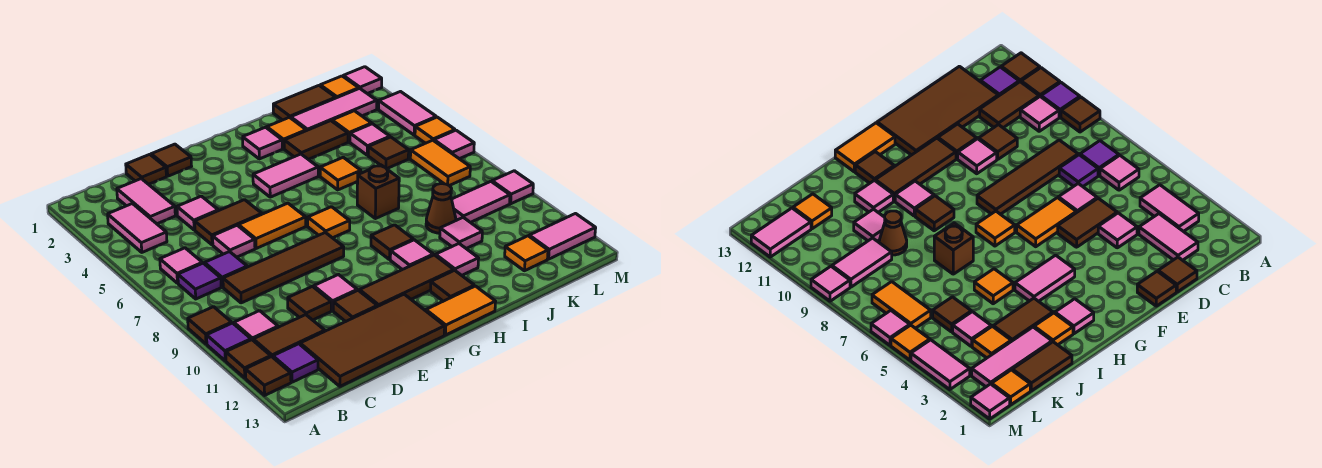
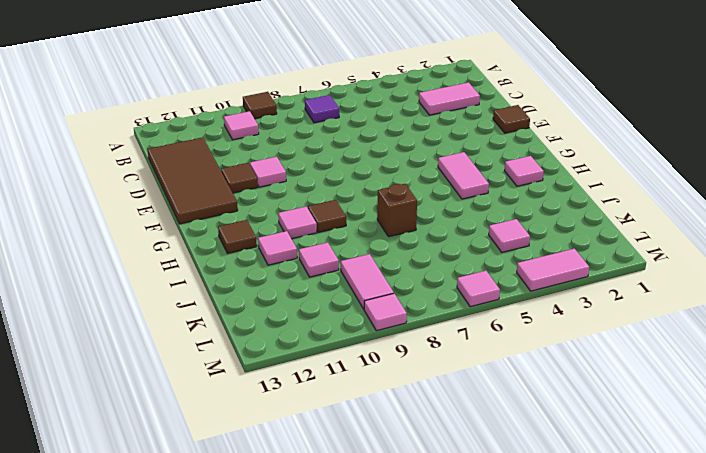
none -> purple tile A10 level 1
none -> brown tile A11 level 1
none -> brown tile A12 level 1
none -> pink tile B3:B4 level 1

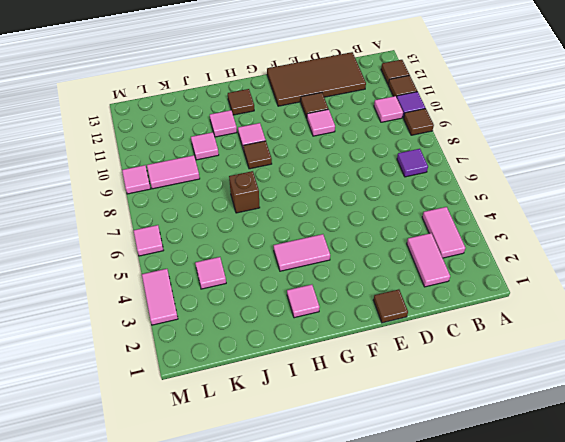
none -> pink tile B6 level 1
none -> brown tile B11:C11 level 1
none -> purple tile B12 level 1
none -> purple tile C7 level 1

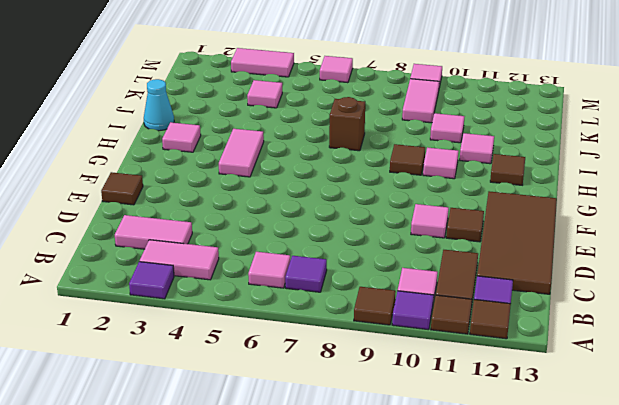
purple tile A3 level 1 -> purple tile C7 level 1
cyan cone I1 level 1 -> none
none -> brown tile C8:F8 level 1
none -> brown tile D1 level 1
none -> pink tile D4 level 1
none -> brown tile D5:E5 level 1

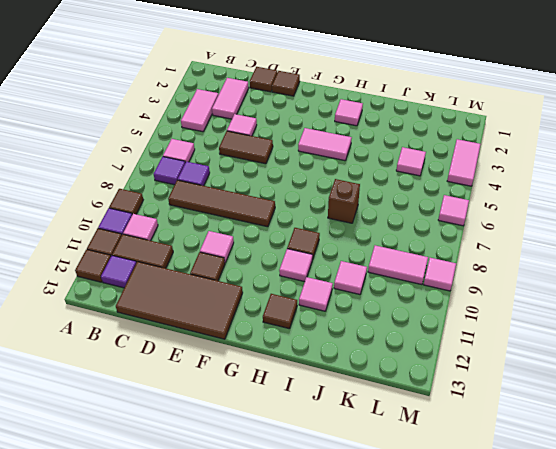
none -> pink tile D6 level 1
none -> brown tile D10 level 1
none -> orange tile E6:F6 level 1
none -> brown tile F11:H11 level 1

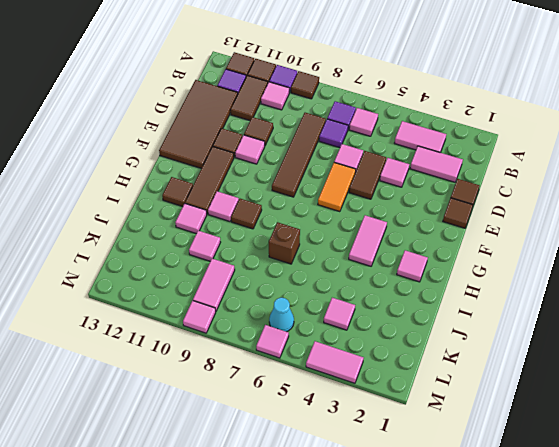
cyan cone L6 level 1 -> orange tile L6:L7 level 1
none -> orange tile G7 level 1
none -> orange tile G13:H13 level 1
none -> orange tile I2 level 1
none -> brown tile I3:J3 level 1

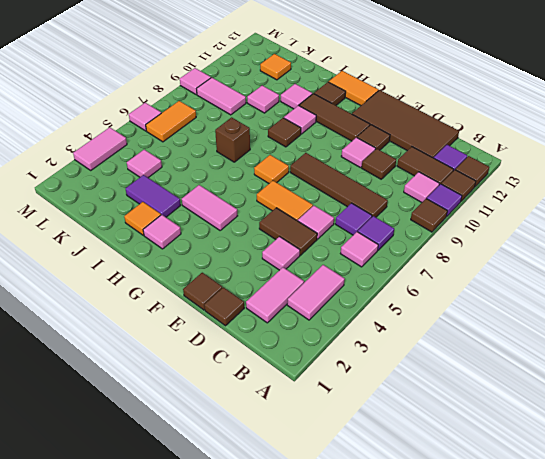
purple tile I3:J3 level 1 -> brown tile I3:J3 level 1
none -> orange tile I5 level 1
none -> brown tile J1:K1 level 1
none -> pink tile J2:L2 level 1
none -> brown cone J9 level 1

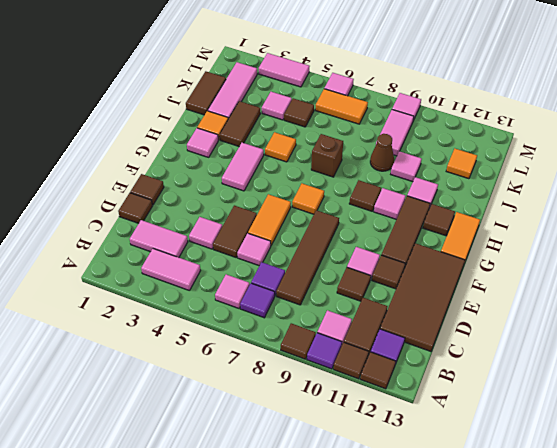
none -> orange tile K3 level 1
none -> orange tile L1 level 1
none -> pink tile L12:M12 level 1
none -> pink tile M1 level 1

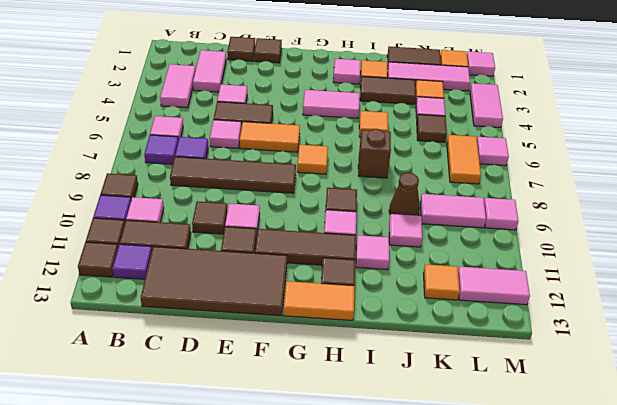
none -> orange tile M5 level 1

